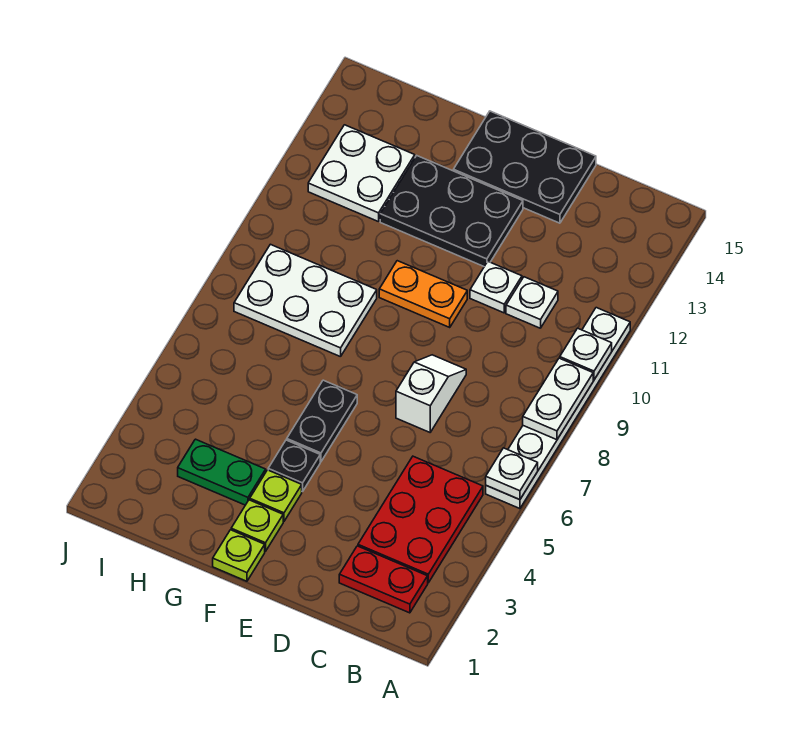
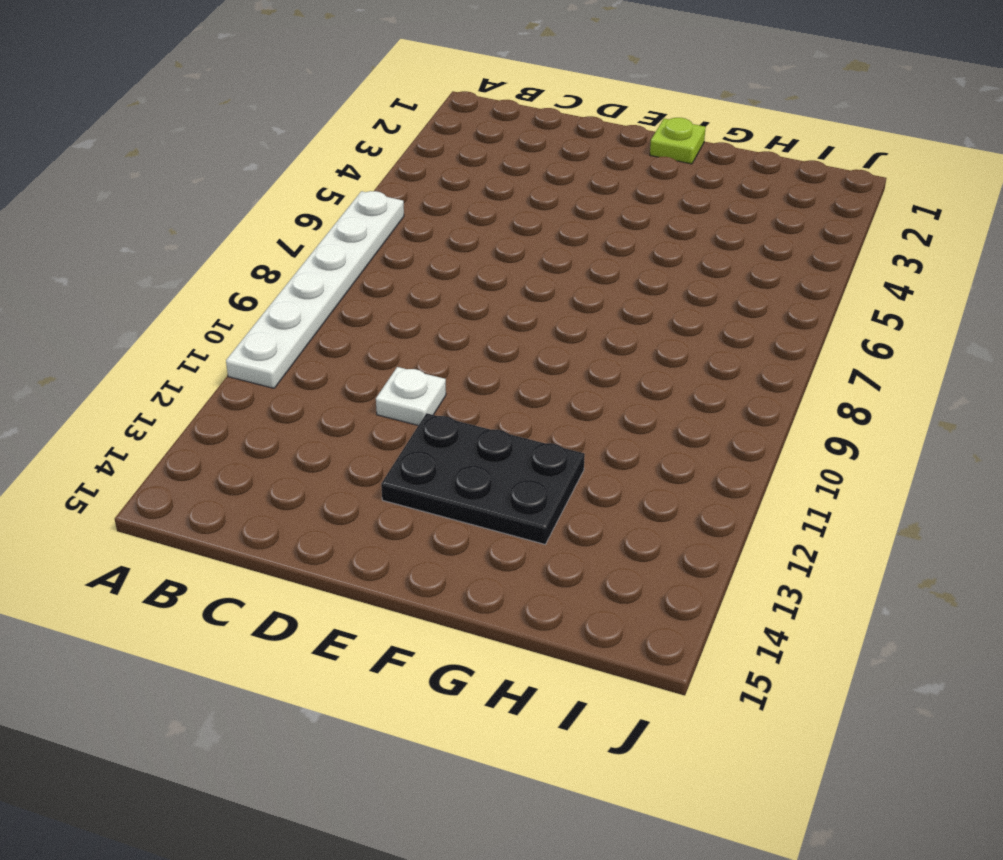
none -> red plate B2:C2 level 1
none -> red plate B3:C5 level 1
none -> white plate C11 level 1

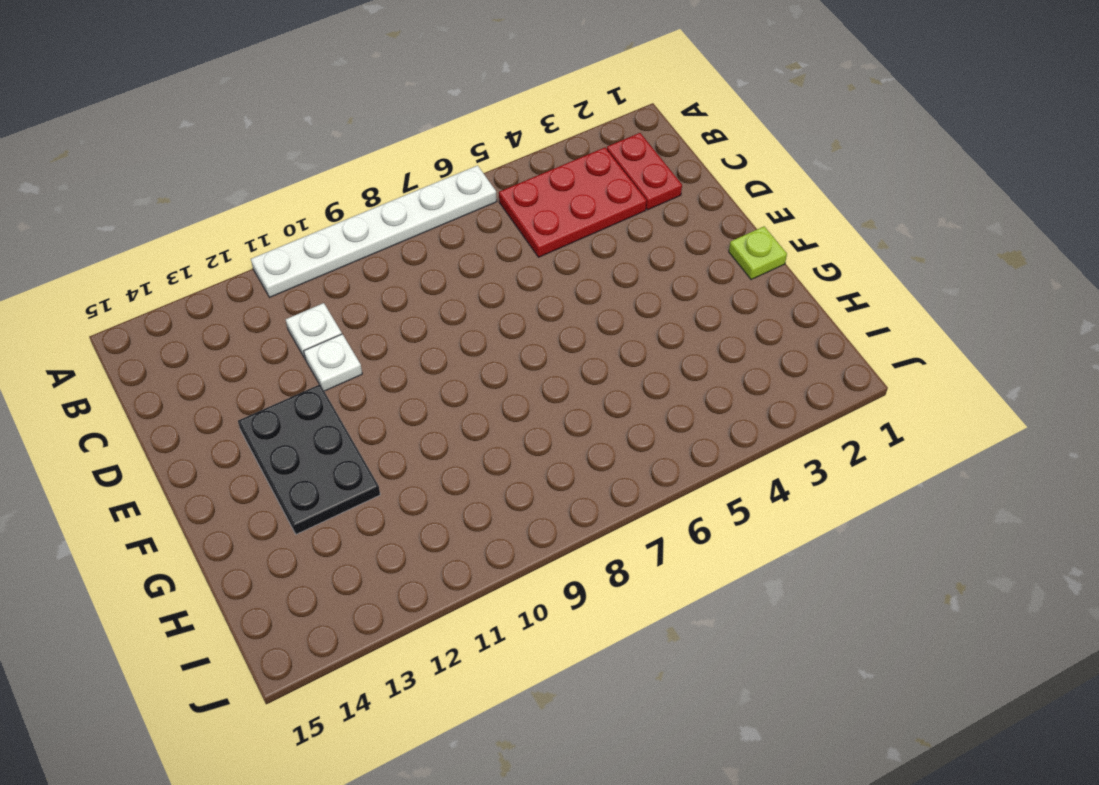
none -> white slope D7:D8 level 1 top 7
none -> black plate D14:F15 level 1
none -> orange plate E10:F10 level 1

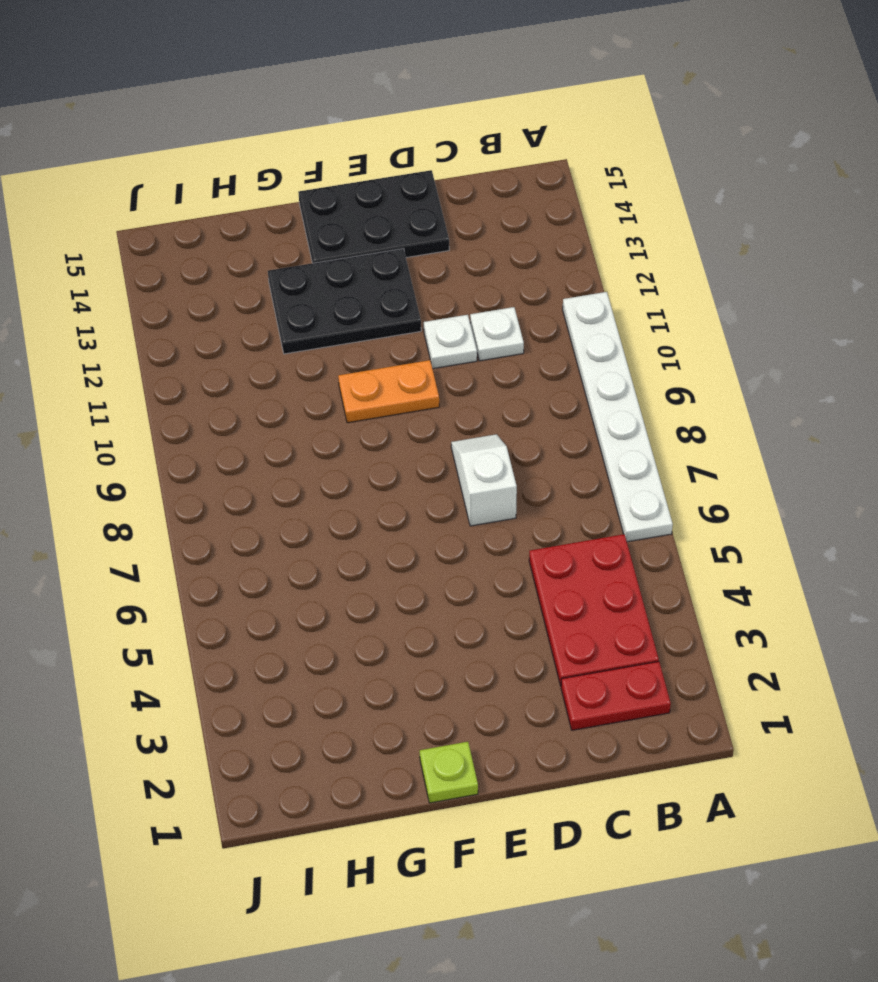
none -> lime plate F2 level 1
none -> lime plate F3 level 1
none -> black plate F4 level 1

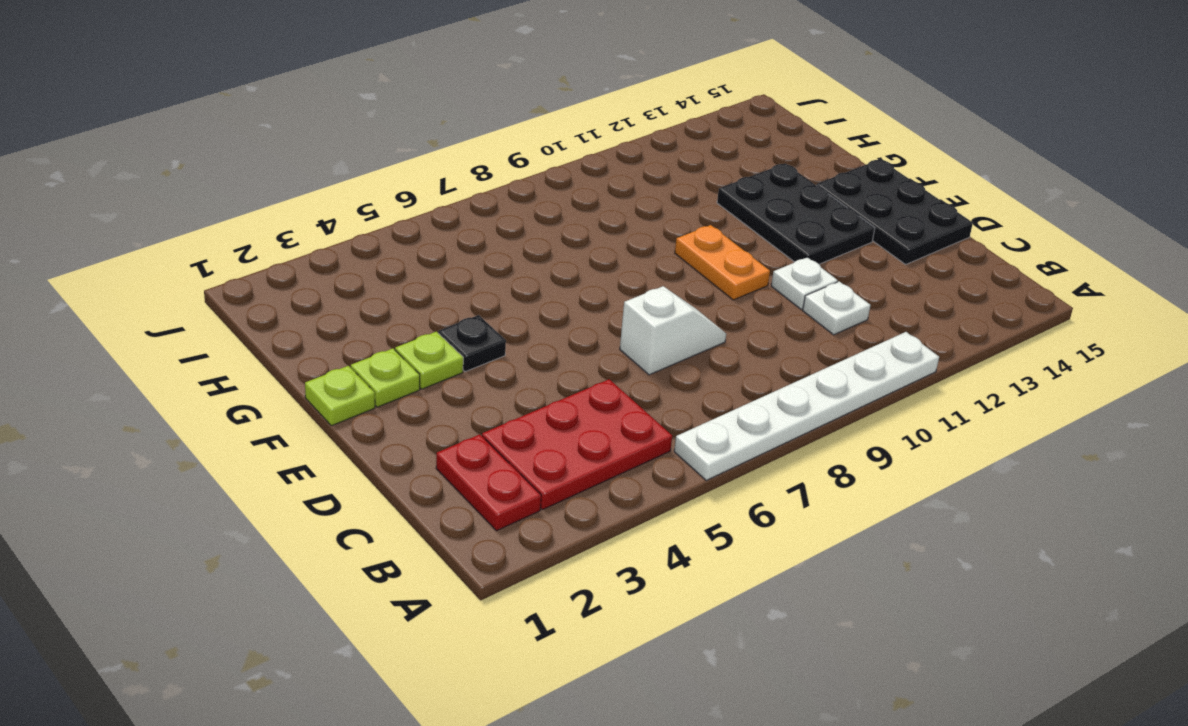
none -> black plate F5:F6 level 1
none -> green plate G3:H3 level 1
none -> white plate G8:I9 level 1

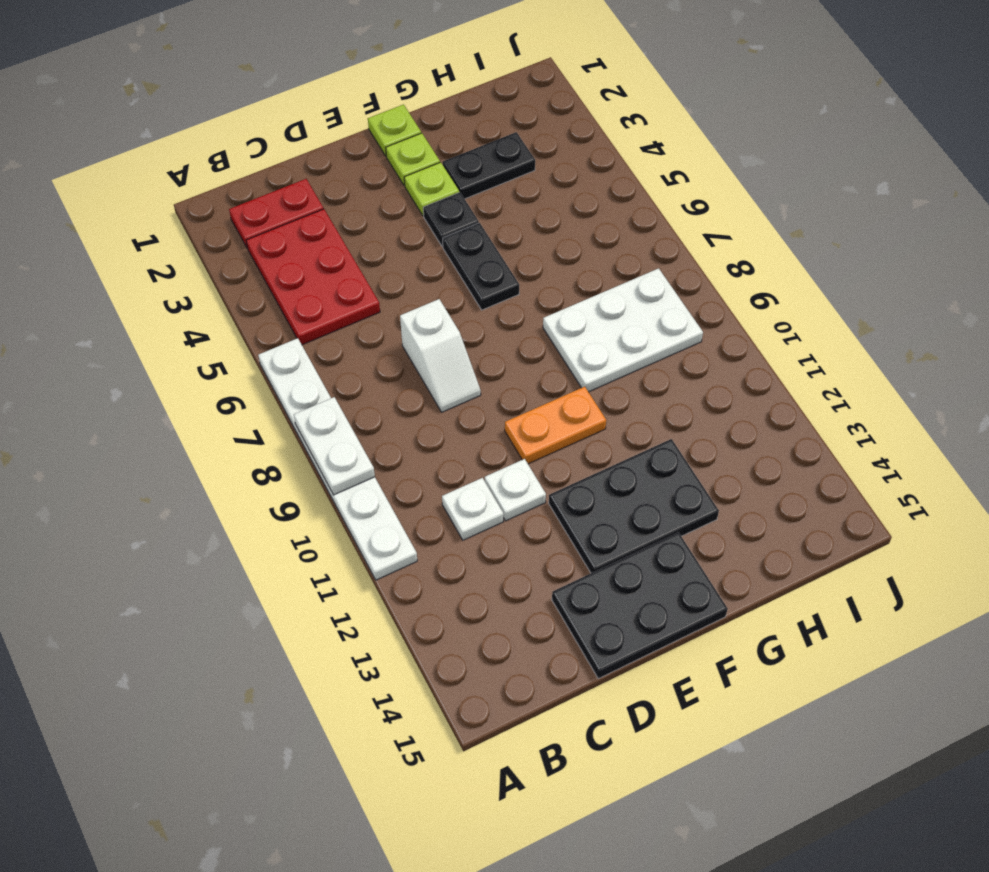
black plate G3:H3 level 1 -> green plate G3:H3 level 1
none -> white plate H12:I13 level 1
none -> white plate A6 level 2
none -> white plate A10 level 2

